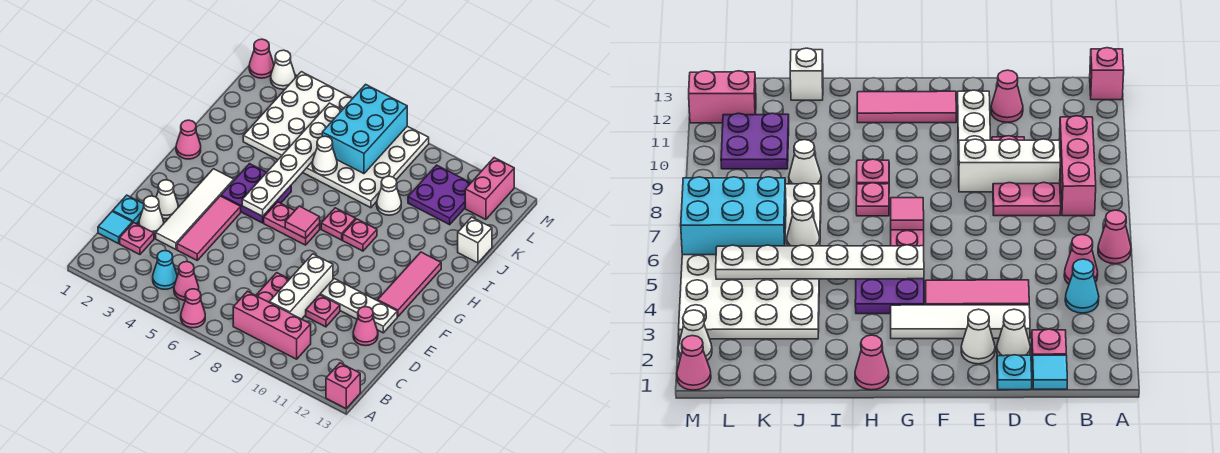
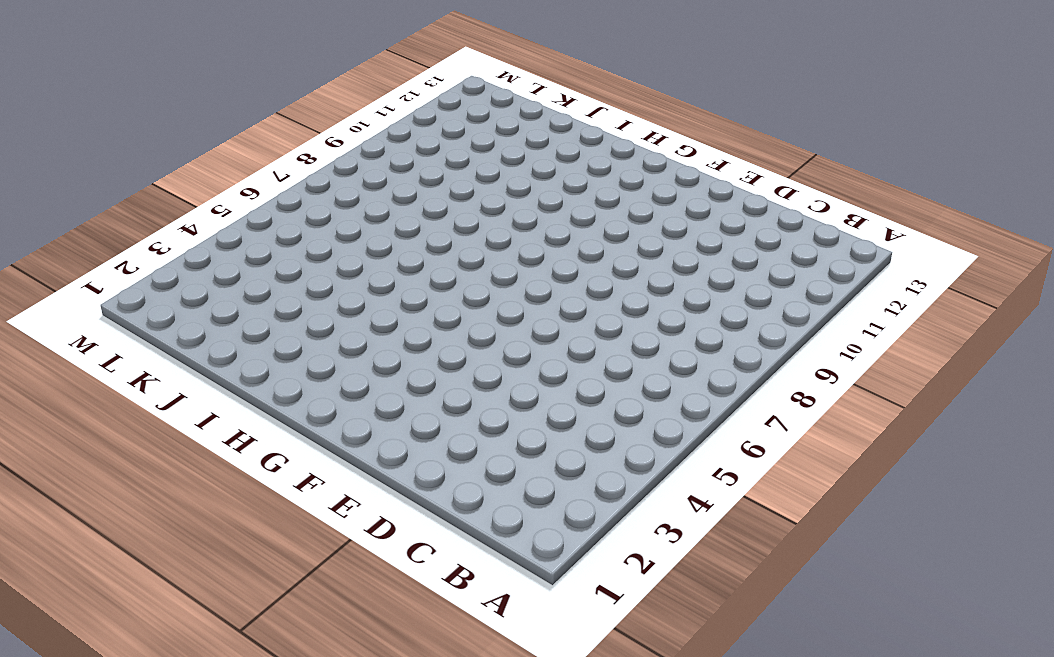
none -> pink cone A6 level 1
none -> pink brick A13 level 1
none -> cyan cone B4 level 1
none -> pink cone B5 level 1

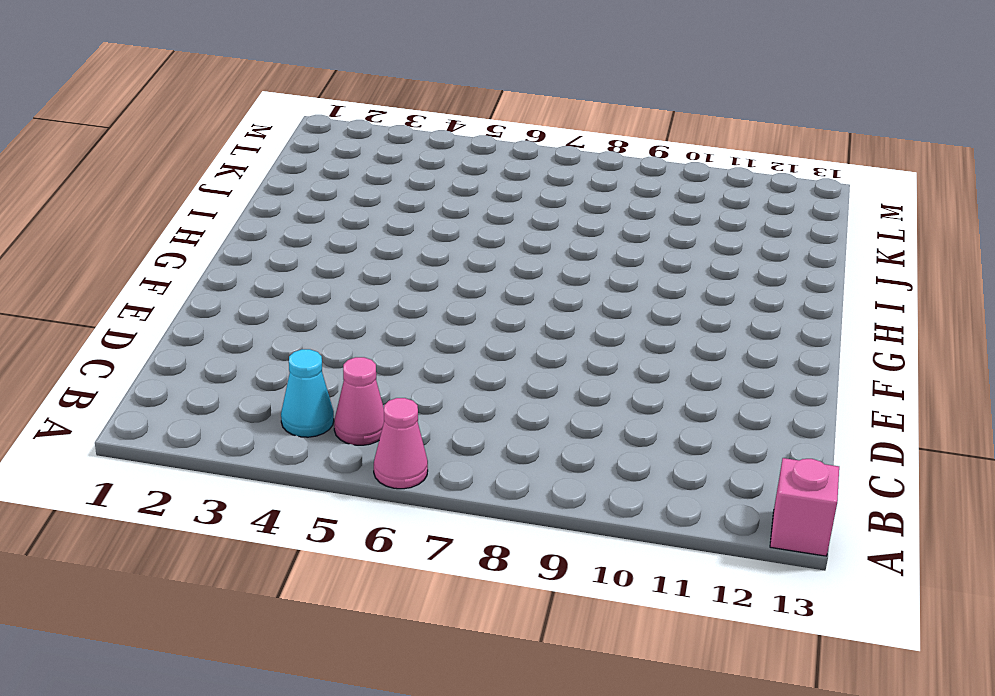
none -> pink brick B8:B10 level 1
none -> cyan tile C1 level 1
none -> pink plate C2 level 1
none -> pink plate C8:D8 level 1

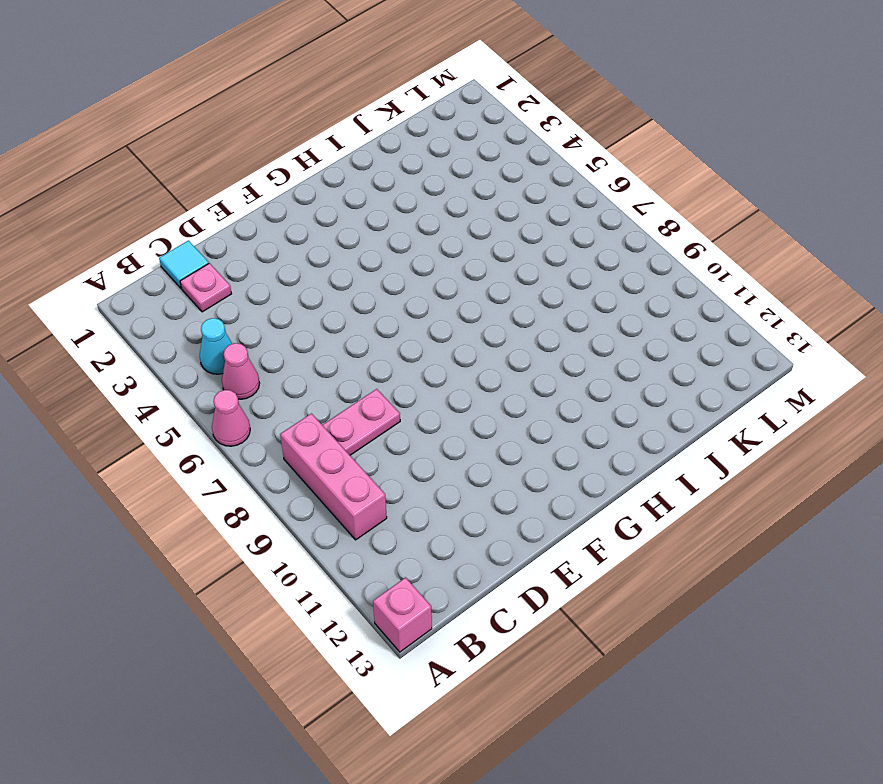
none -> white brick C9:E9 level 1
none -> cyan plate D1 level 1
none -> white cone D2 level 1
none -> white tile D3:G3 level 1

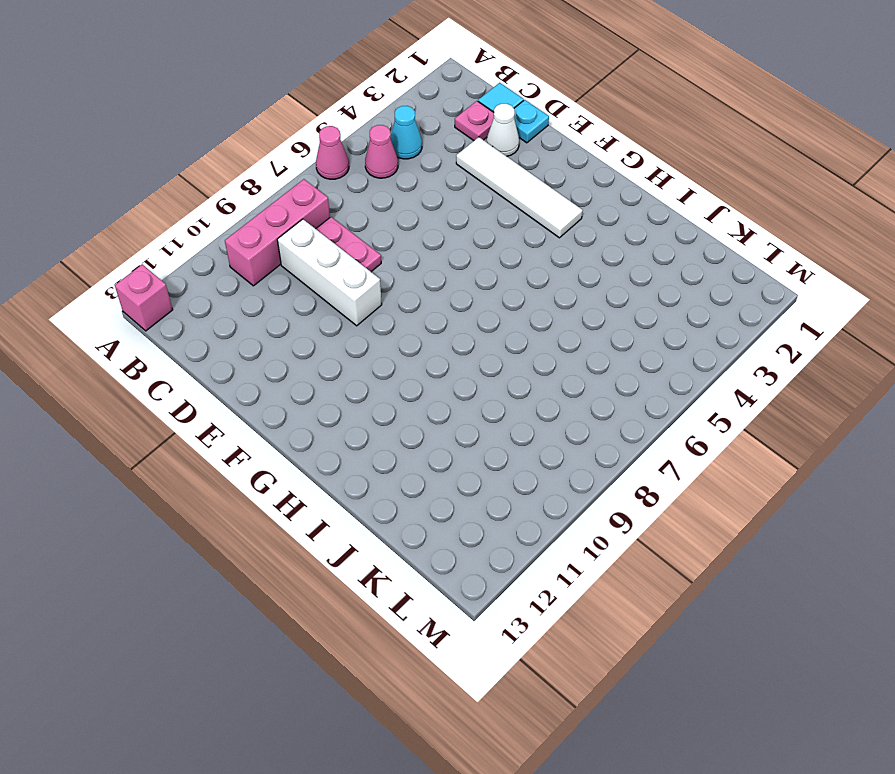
none -> pink tile D4:F4 level 1
none -> pink plate D10 level 1
none -> pink cone D12 level 1
none -> white cone E2 level 1

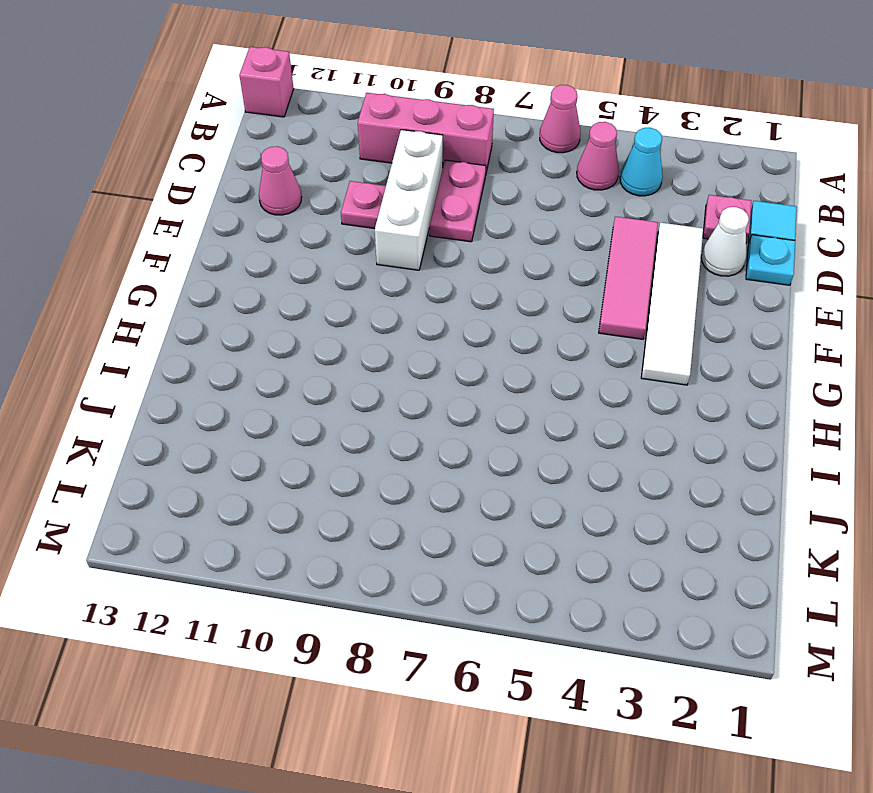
none -> white cone E2 level 1
none -> white plate E10:E12 level 1
none -> pink tile F12:H12 level 1
none -> purple plate G4:H5 level 1

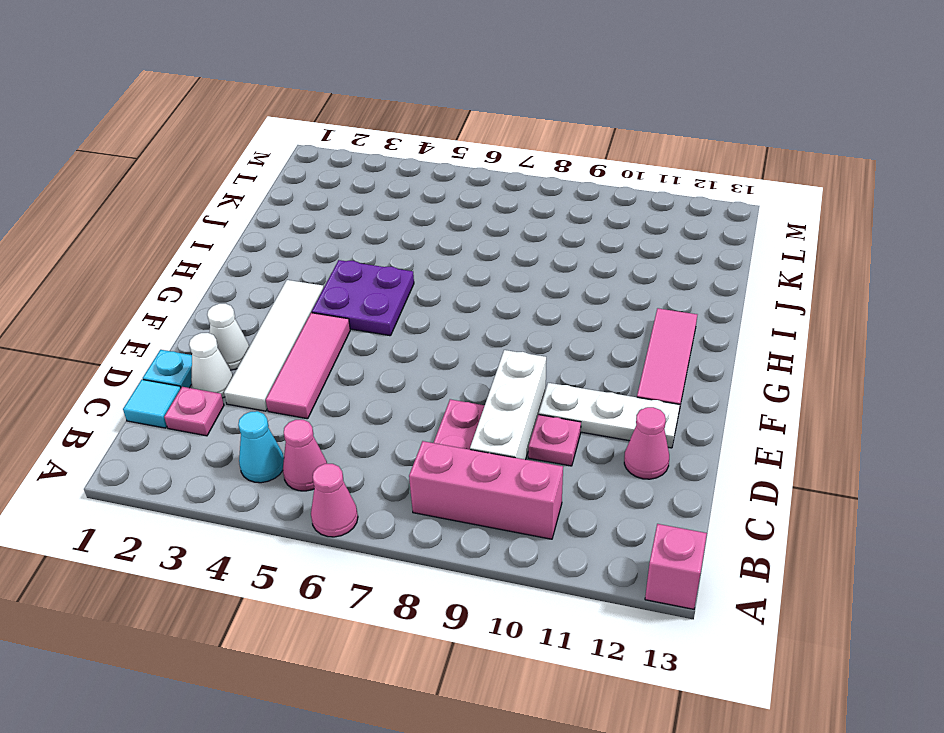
none -> pink plate G6:G7 level 1
none -> pink cone H1 level 1
none -> pink plate H8 level 1
none -> pink plate H9 level 1

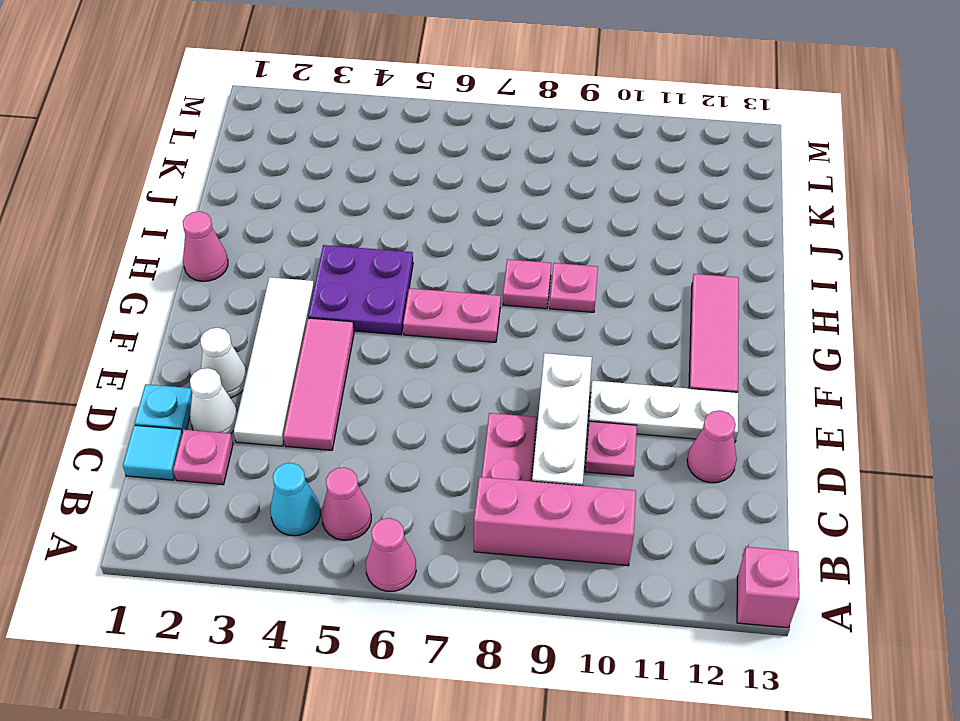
none -> white plate J3:M8 level 1
none -> white cone J9 level 1
none -> white brick J13 level 1
none -> purple plate K10:L11 level 1

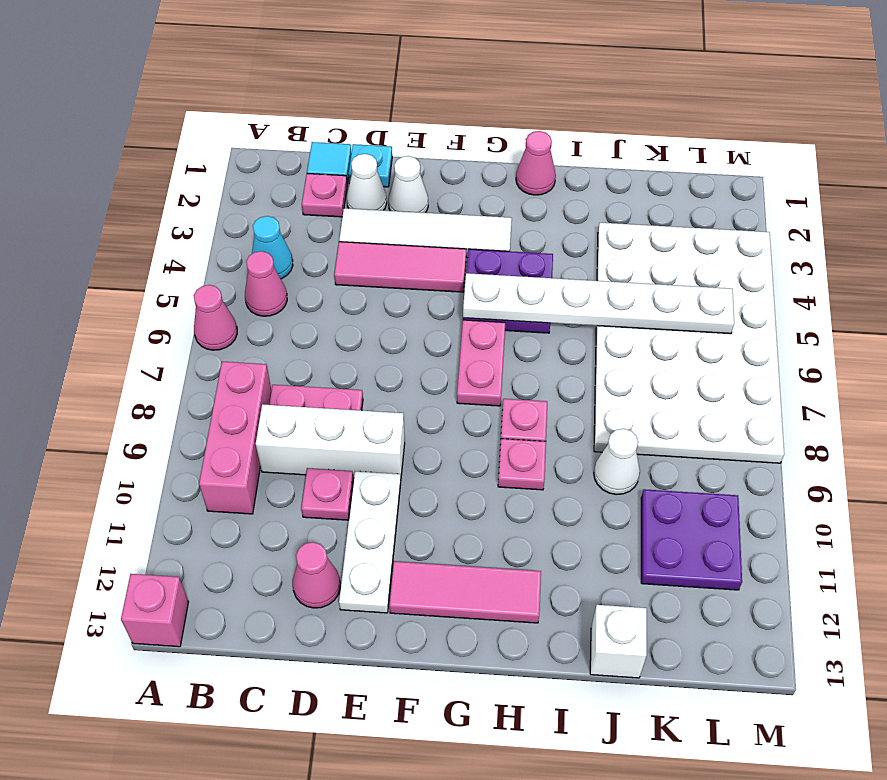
none -> pink brick L12:M12 level 1
none -> pink cone M1 level 1
none -> white cone M2 level 1
none -> pink tile G7 level 2

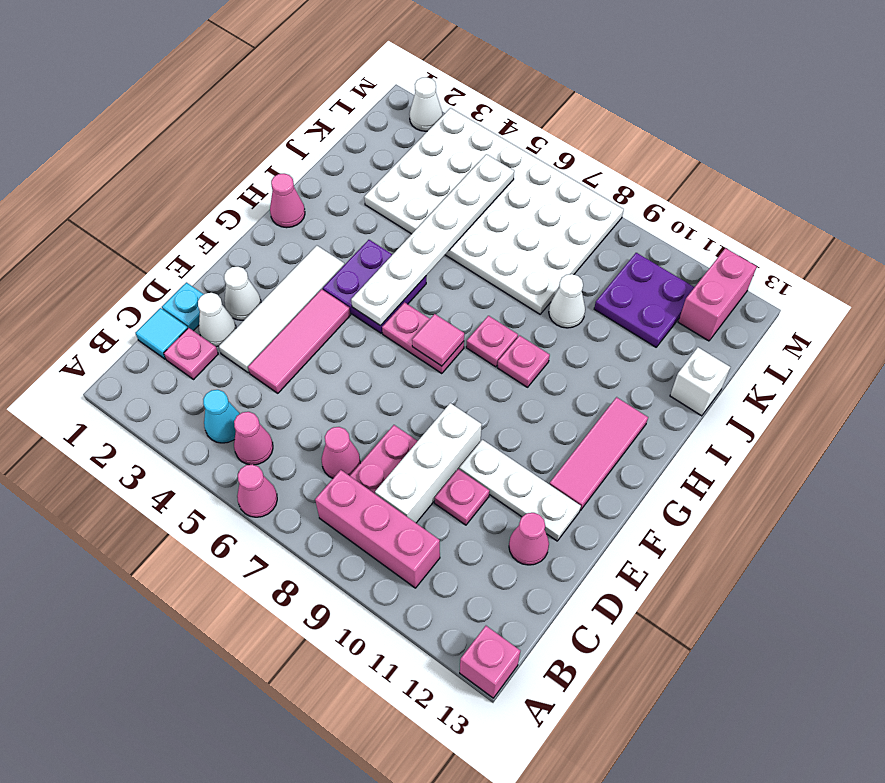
pink cone C7 level 1 -> pink cone M1 level 1
none -> white cone J6 level 2
none -> cyan brick K6:M7 level 2

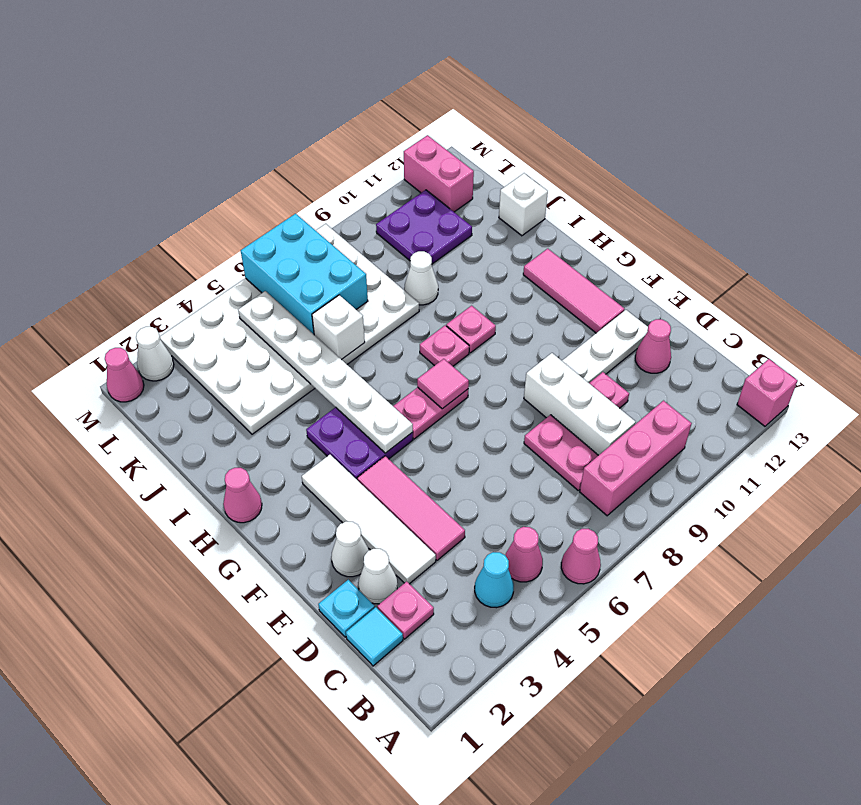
white brick J6 level 2 -> white cone J6 level 2

